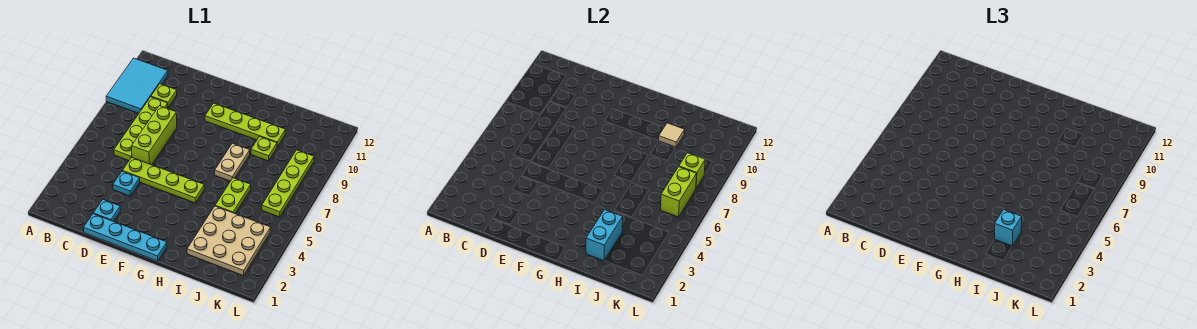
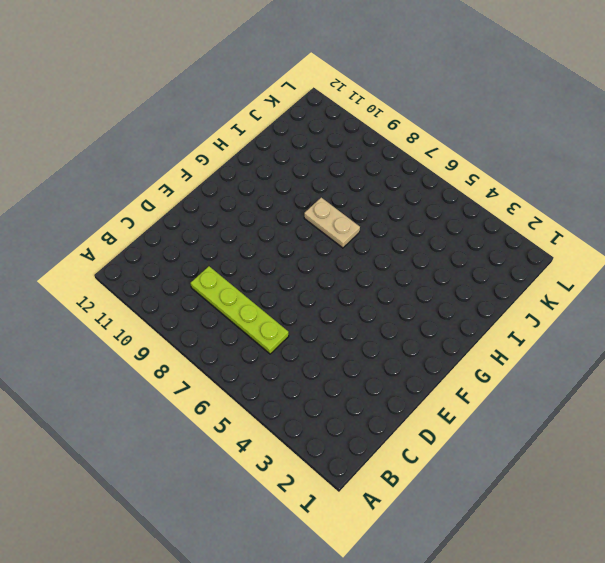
none -> cyan tile A9:B11 level 1
none -> lime plate C10 level 1
none -> cyan plate D1:G1 level 1

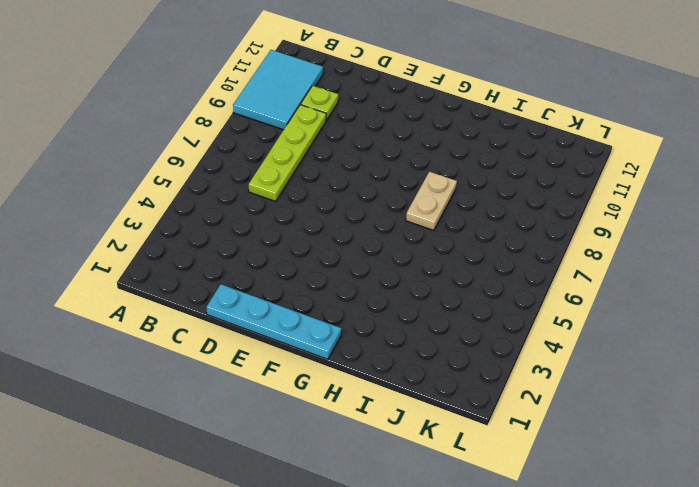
none -> cyan plate D2 level 1
none -> cyan plate D4 level 1
none -> lime plate D5:G5 level 1

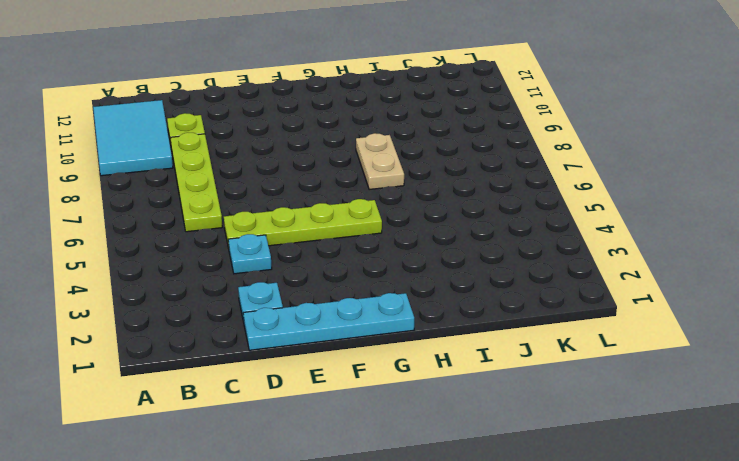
none -> lime brick D6:D8 level 1
none -> lime plate F10:I10 level 1
none -> tan plate I2:K4 level 1

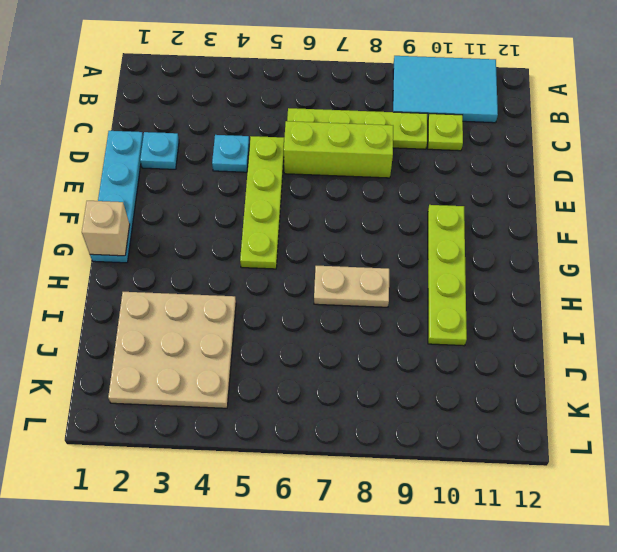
tan brick G1 level 2 -> none
none -> lime plate I5:I6 level 1
none -> lime plate I9 level 1
none -> lime plate K6:K9 level 1

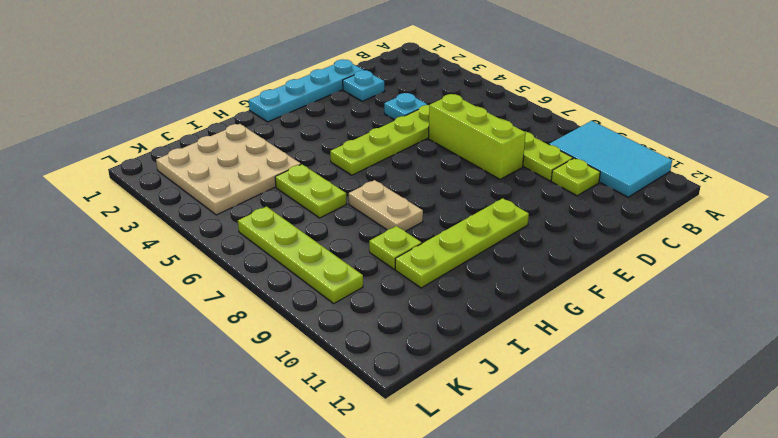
none -> cyan brick I2:I3 level 2
none -> tan tile I10 level 2
none -> lime brick K6:K7 level 2

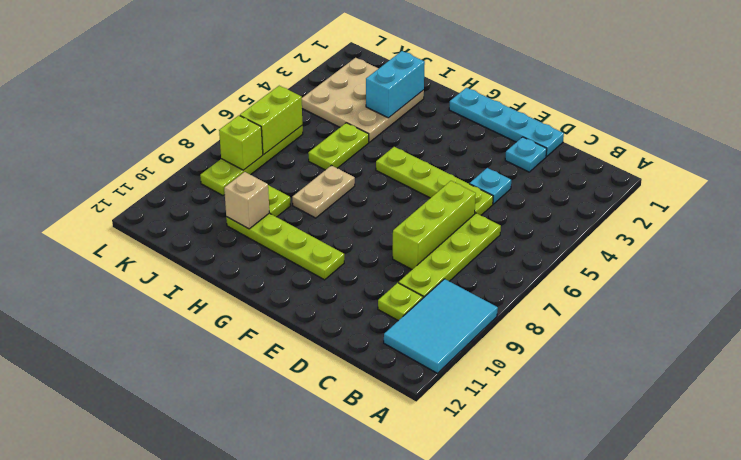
tan brick I10 level 2 -> tan tile I10 level 2
none -> cyan brick I3 level 3

